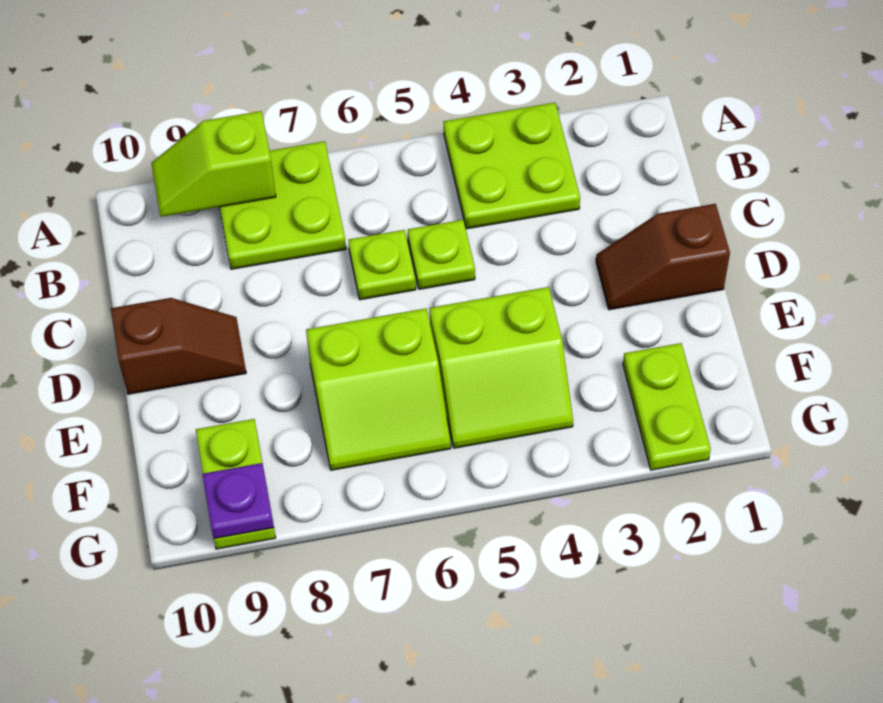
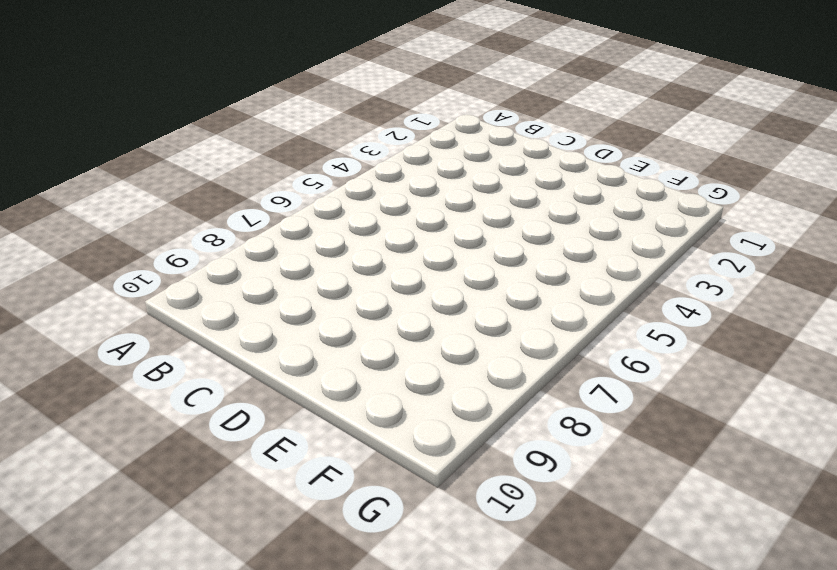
none -> lime plate A3:B4 level 1
none -> lime plate A7:B8 level 1
none -> lime plate C5 level 1

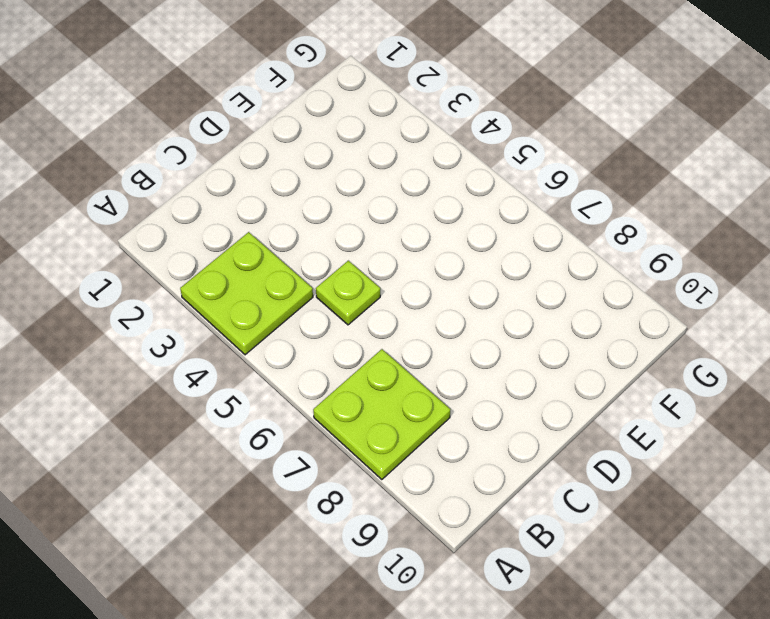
none -> lime plate C6 level 1
none -> brown slope D1:D2 level 1 top 1
none -> brown slope D9:D10 level 1 top 10

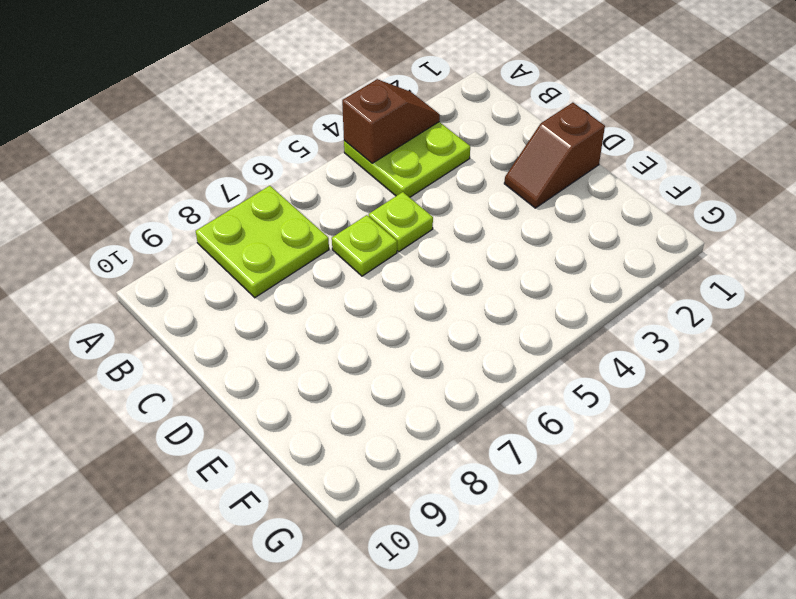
brown slope A3:A4 level 2 top 4 -> brown slope D9:D10 level 1 top 10
none -> lime slope E4:F5 level 1 top E
none -> lime slope E6:F7 level 1 top E
none -> lime plate F2:G2 level 1

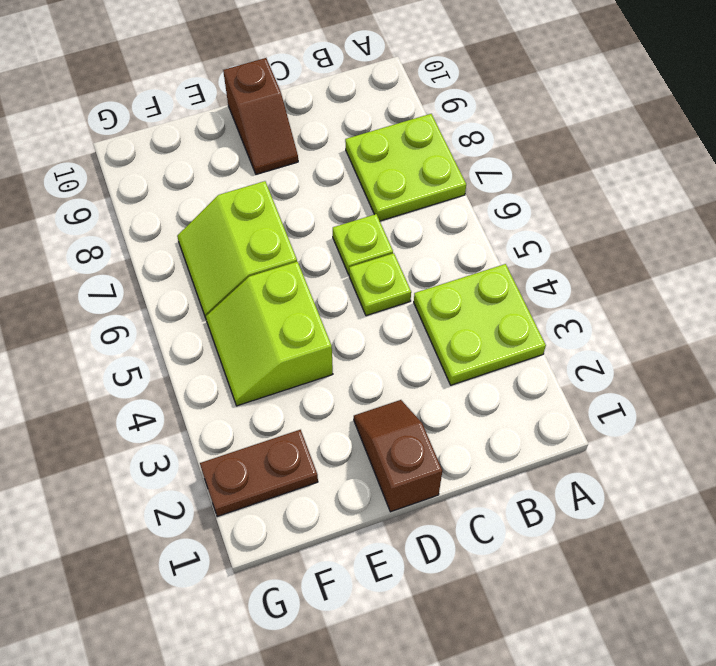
brown plate F2:G2 level 1 -> lime plate F2:G2 level 1
none -> lime plate F9:G9 level 1
none -> lime slope A8:A9 level 2 top 8
none -> purple plate G9 level 2

